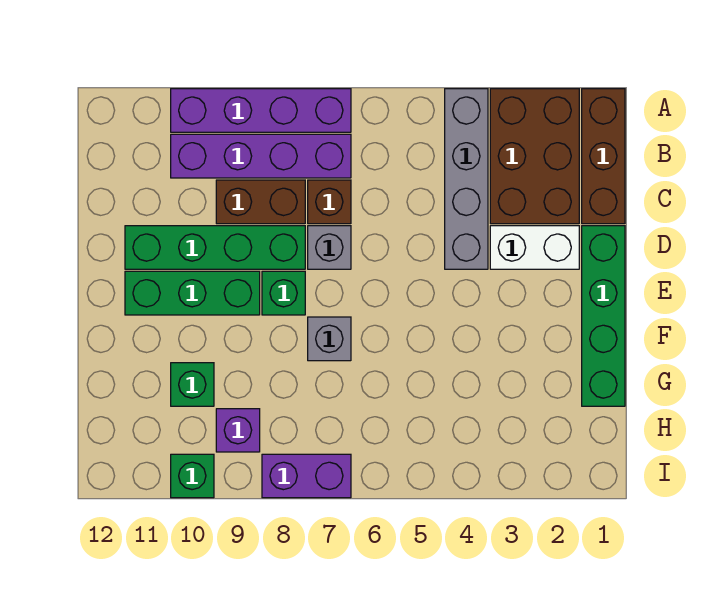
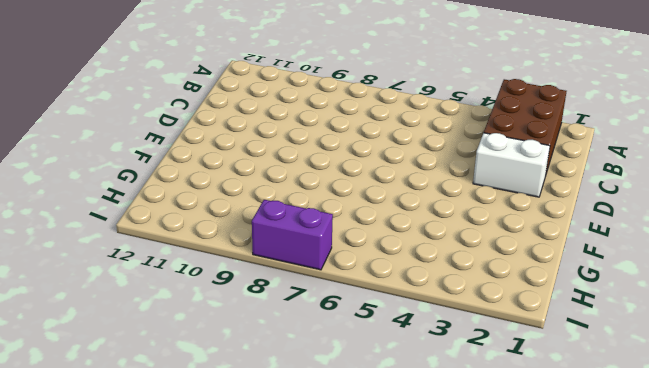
none -> brown brick A1:C1 level 1
none -> grey brick A4:D4 level 1
none -> purple brick A7:A10 level 1

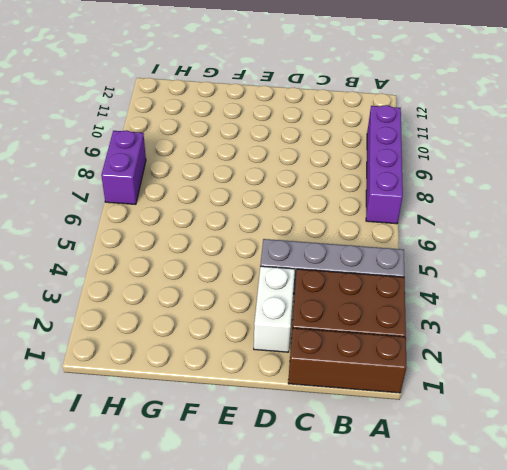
none -> purple brick B7:B10 level 1
none -> brown brick C7 level 1
none -> brown brick C8:C9 level 1

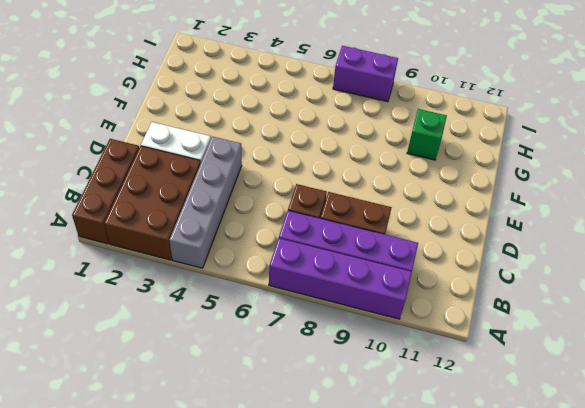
none -> green brick D1:G1 level 1
none -> grey brick D7 level 1
none -> green brick D8:D11 level 1

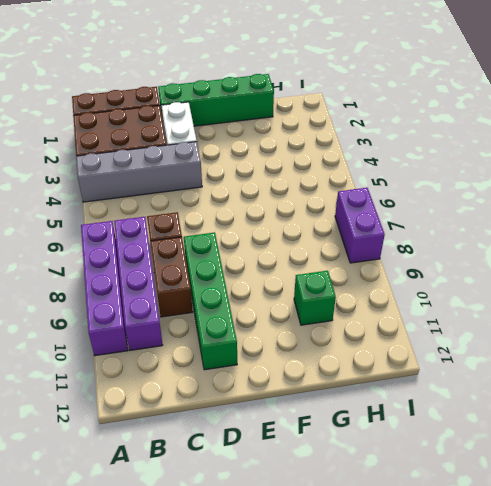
none -> grey brick D7 level 1
none -> green brick E8 level 1
none -> green brick E9:E11 level 1

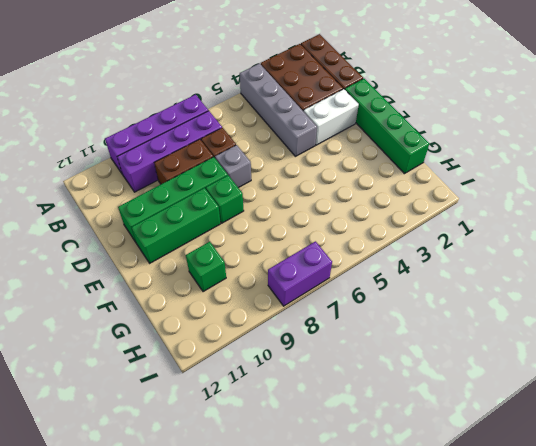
none -> grey brick F7 level 1
none -> purple brick H9 level 1
none -> green brick I10 level 1

